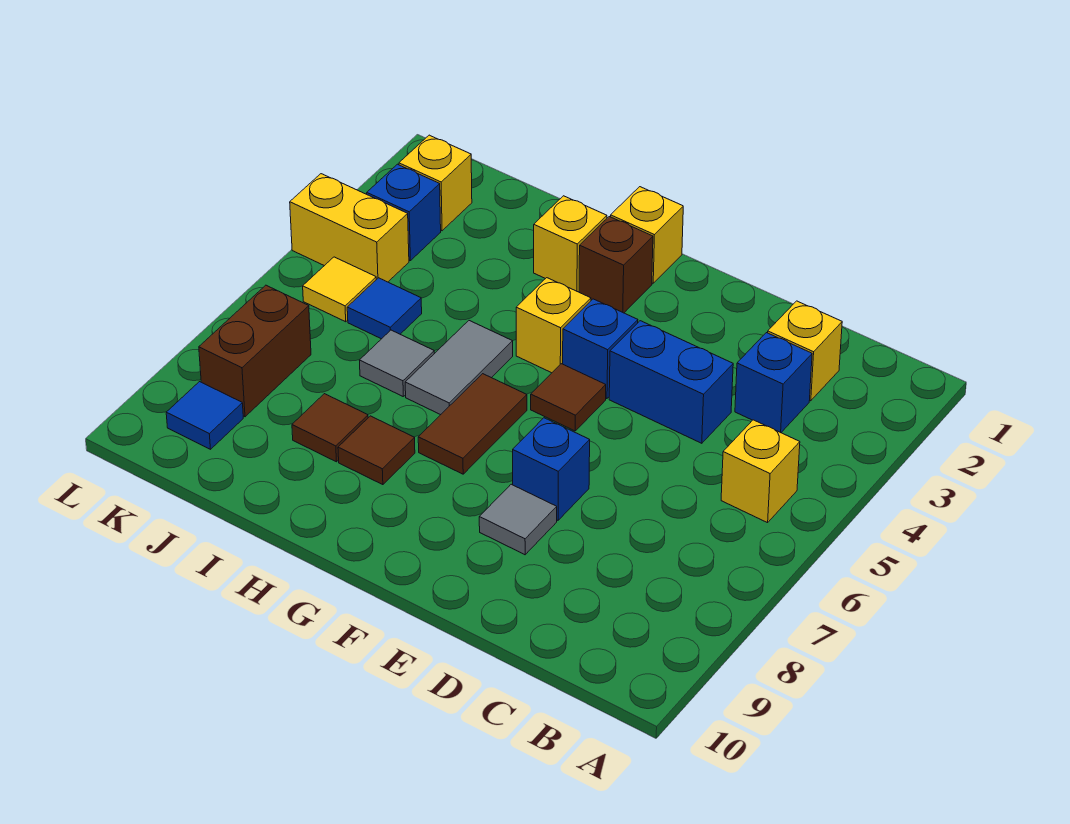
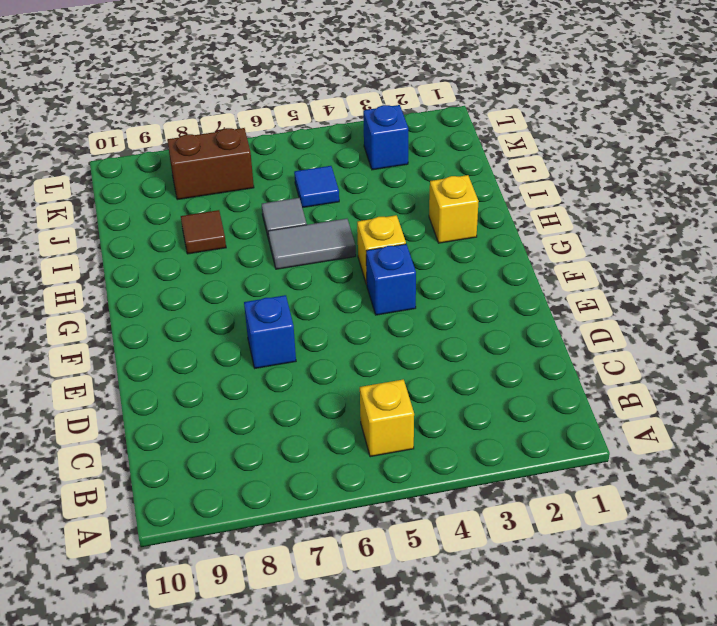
none -> yellow brick C2 level 1
none -> blue brick C3 level 1
none -> blue brick D4:E4 level 1

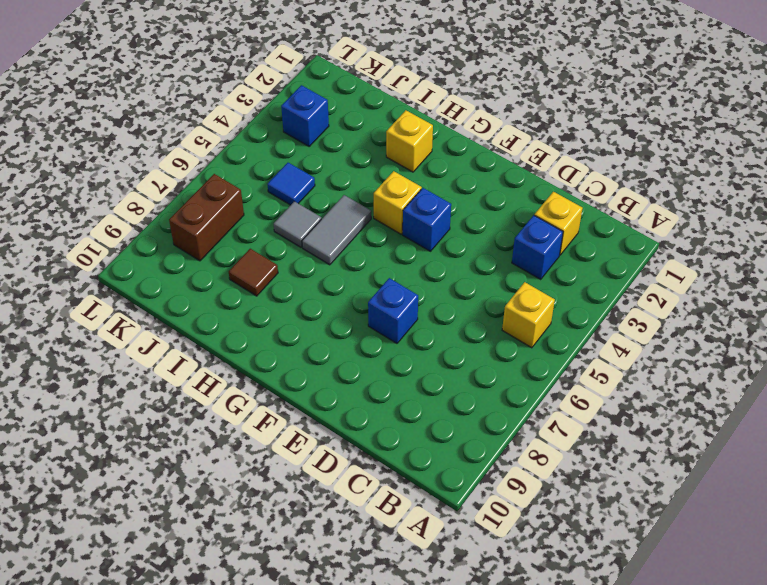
none -> blue brick D4:E4 level 1
none -> grey tile E8 level 1
none -> brown tile F5 level 1

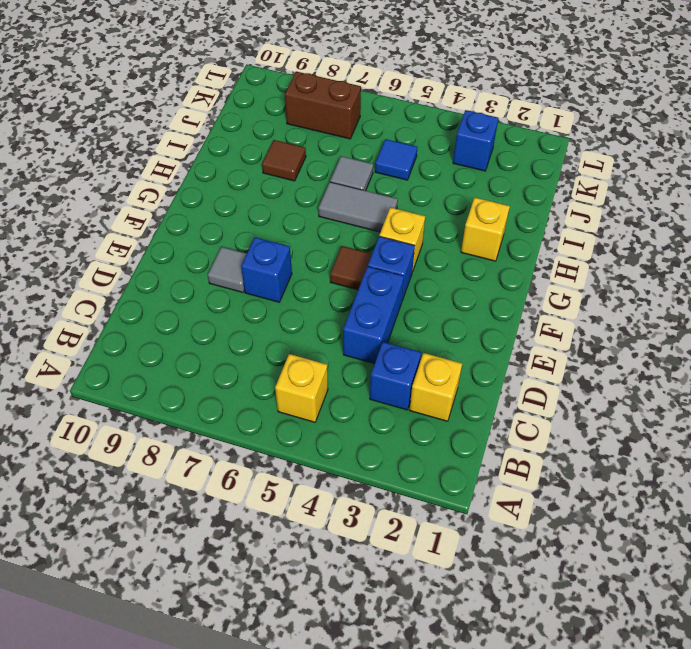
none -> yellow brick G1 level 1
none -> brown brick G2 level 1
none -> brown tile G6:G7 level 1

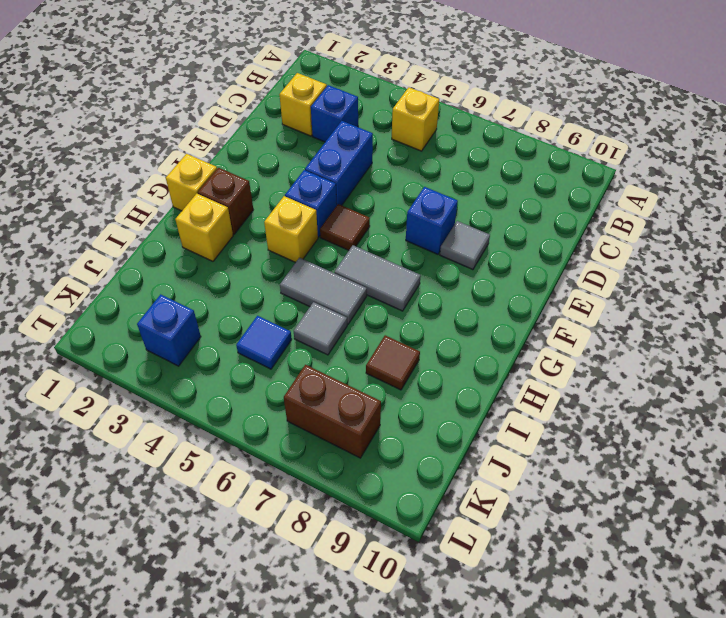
grey tile G6:G7 level 1 -> brown tile G6:G7 level 1
none -> brown tile H8 level 1
none -> yellow brick K2 level 1
none -> yellow brick K4:L4 level 1

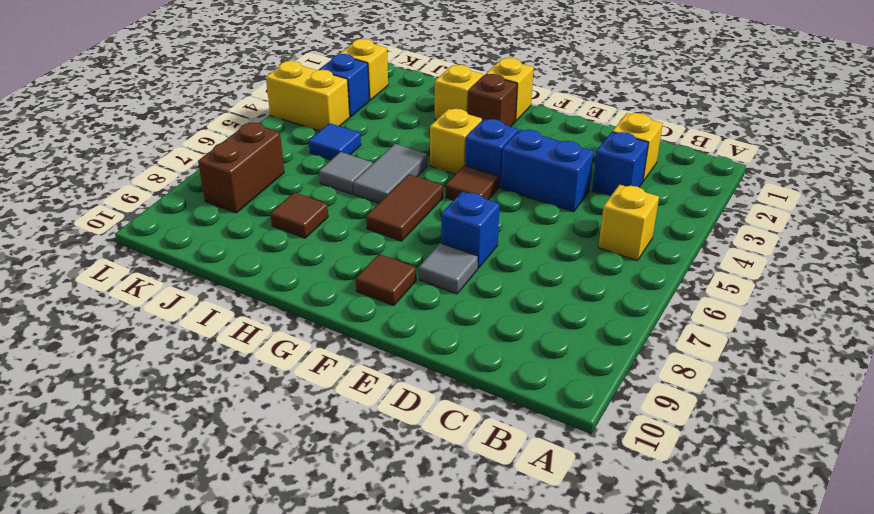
brown tile F9 level 1 -> brown tile H8 level 1
none -> yellow tile K5 level 1
none -> blue tile K9 level 1

